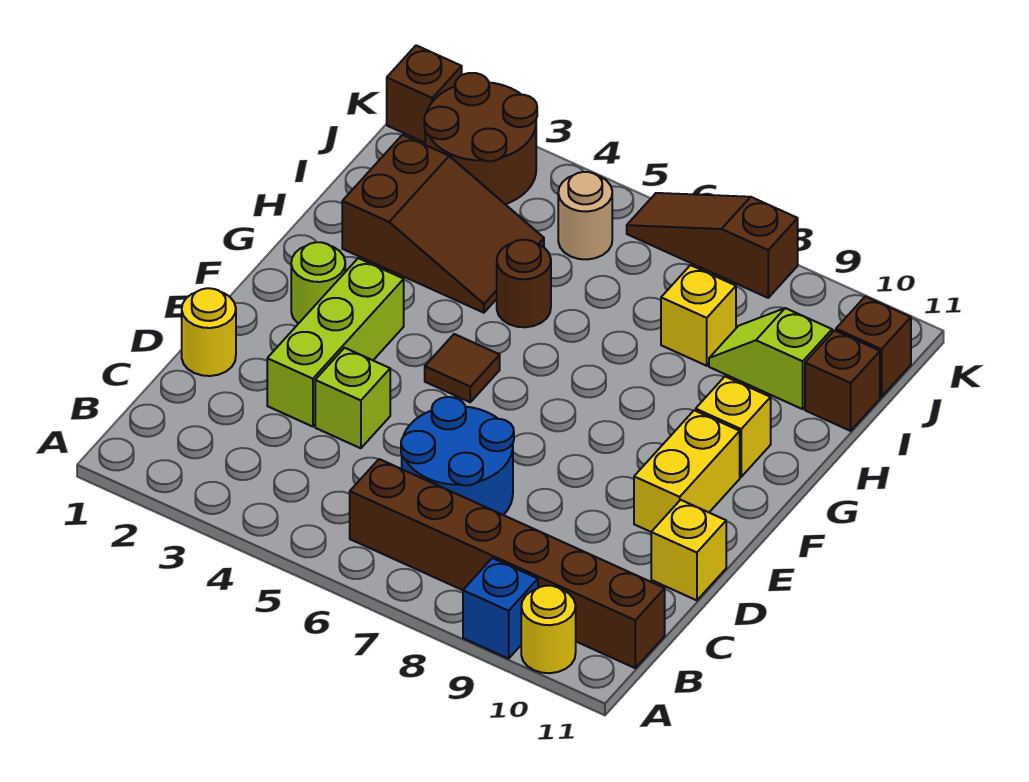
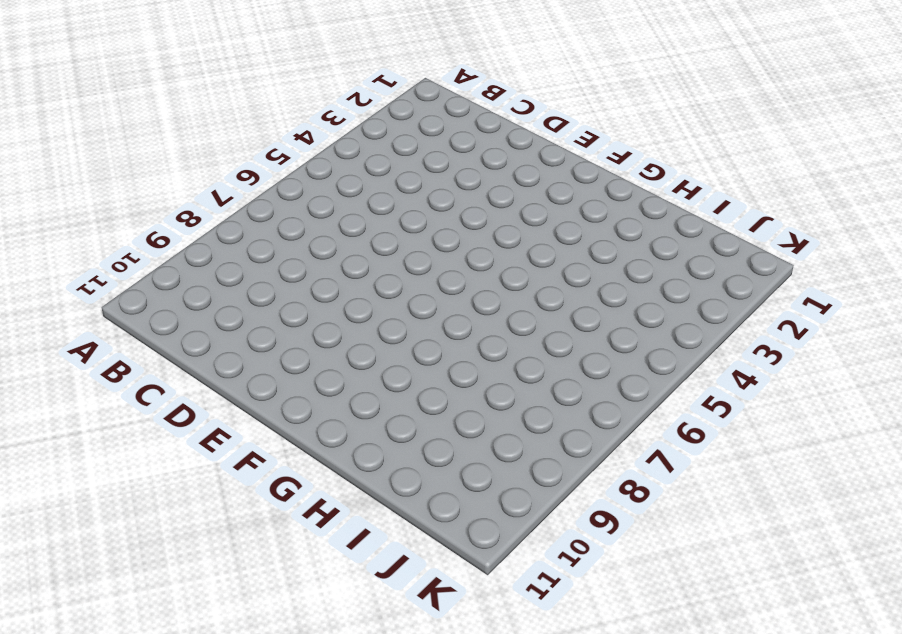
none -> blue brick A9 level 1
none -> yellow round brick A10 level 1
none -> brown brick B6:B11 level 1

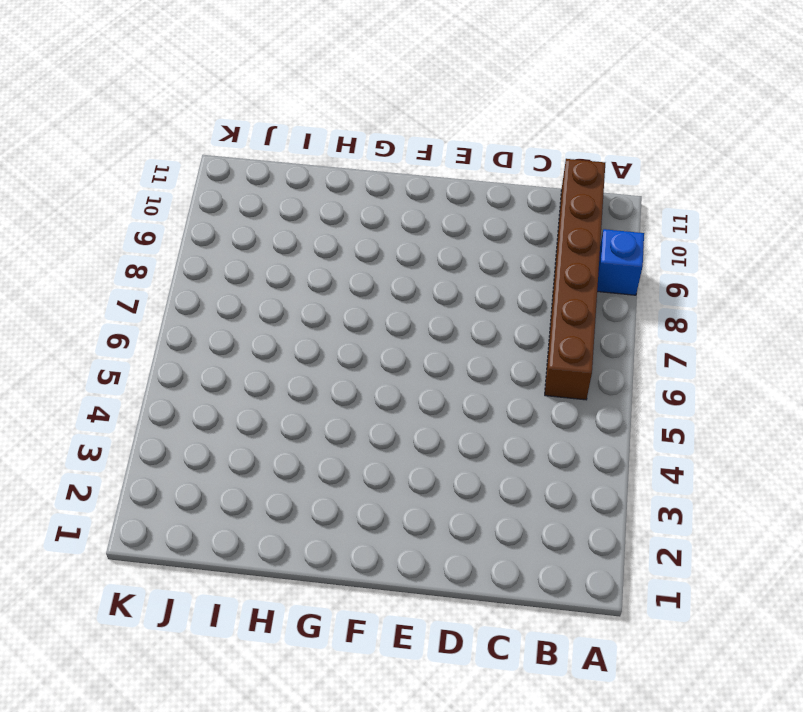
none -> yellow round brick A10 level 1
none -> blue round brick C6:D7 level 1
none -> yellow round brick D1 level 1

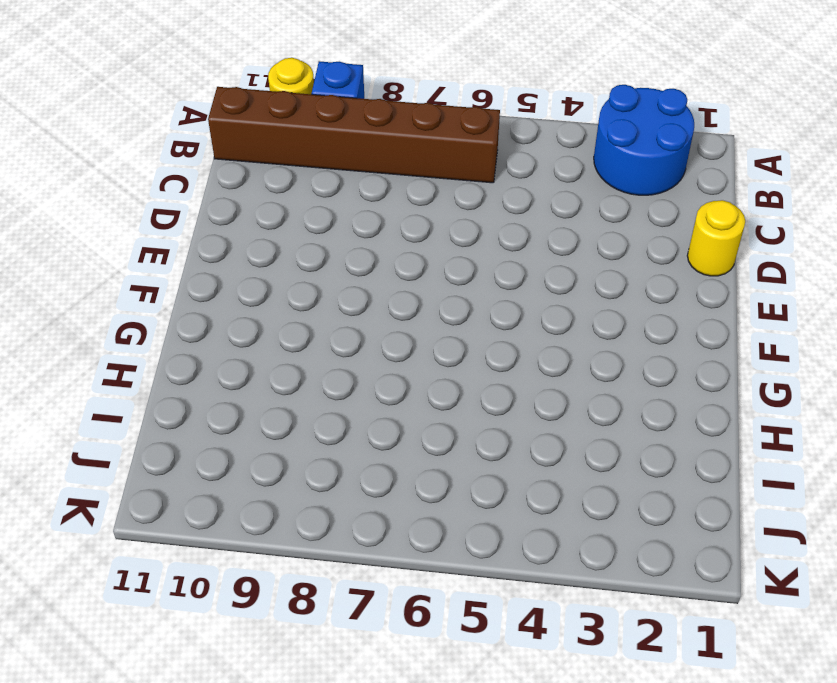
blue round brick A2:B3 level 1 -> blue round brick C6:D7 level 1
none -> lime brick D3:F3 level 1
none -> lime brick D4 level 1
none -> yellow brick D11 level 1

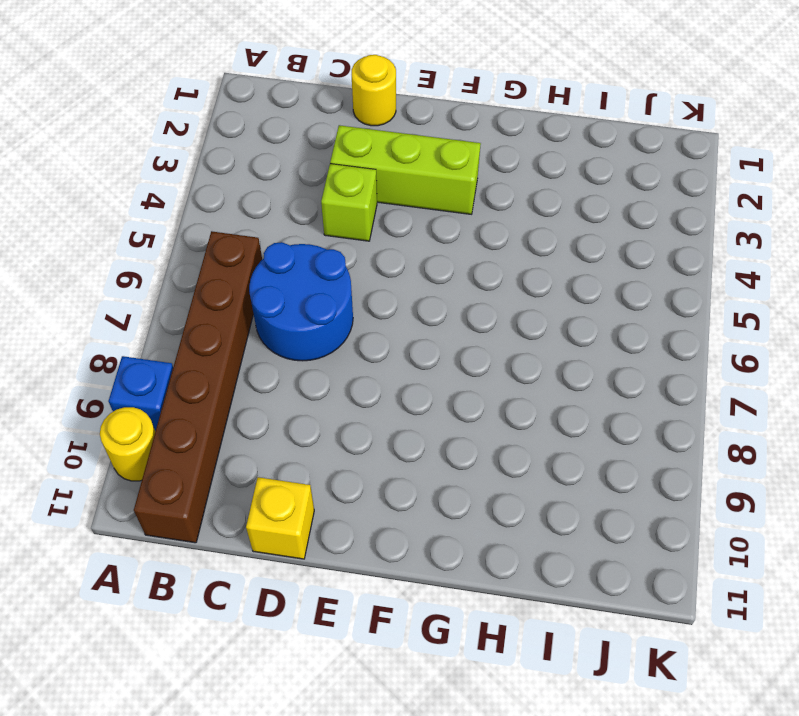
none -> yellow brick E10:F10 level 1
none -> lime round brick F2 level 1
none -> brown tile F5 level 1

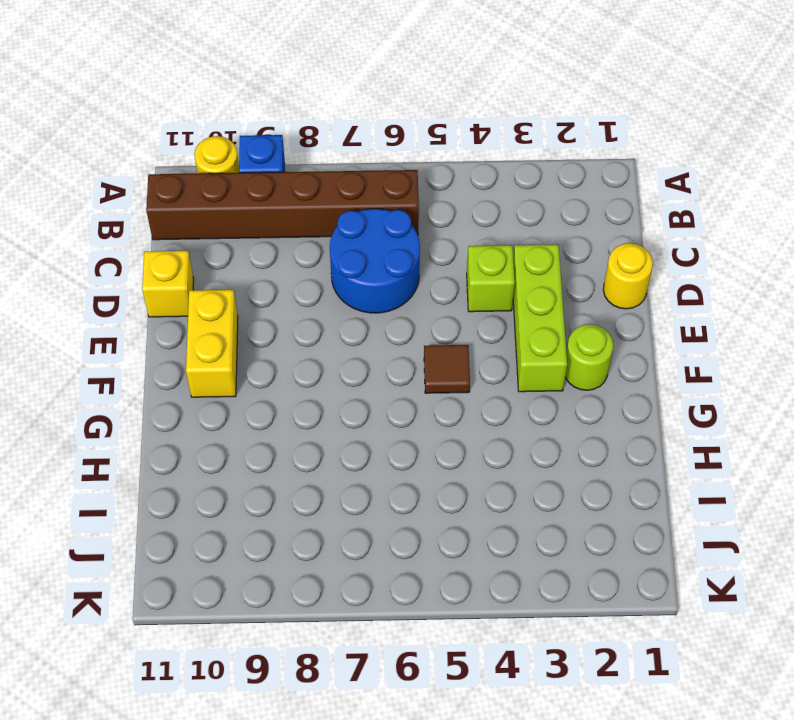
none -> yellow brick G10 level 1
none -> brown slope H2:I4 level 1 top 2
none -> brown round brick H5 level 1

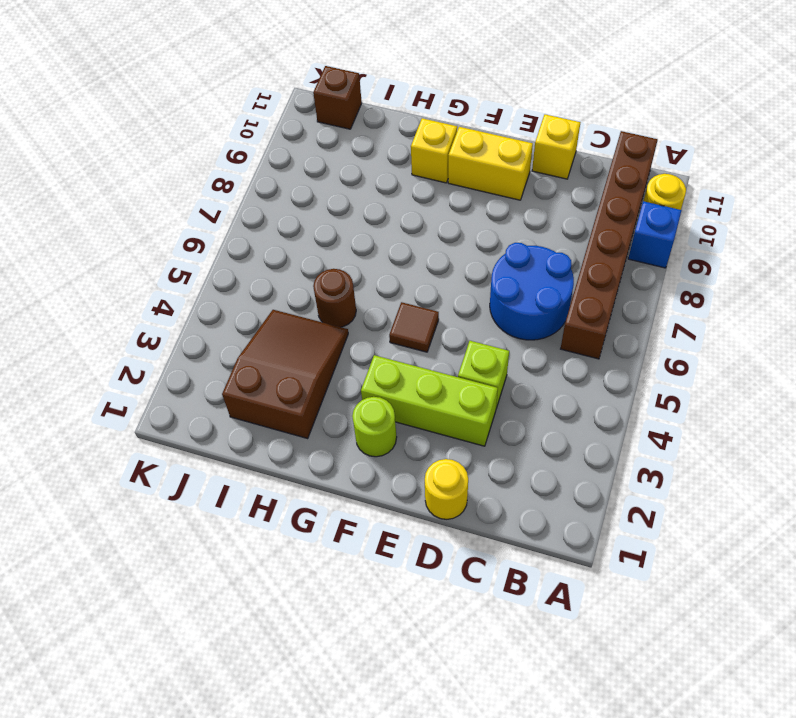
none -> yellow brick I8 level 1
none -> lime slope I9:I10 level 1 top 10
none -> brown brick I11 level 1

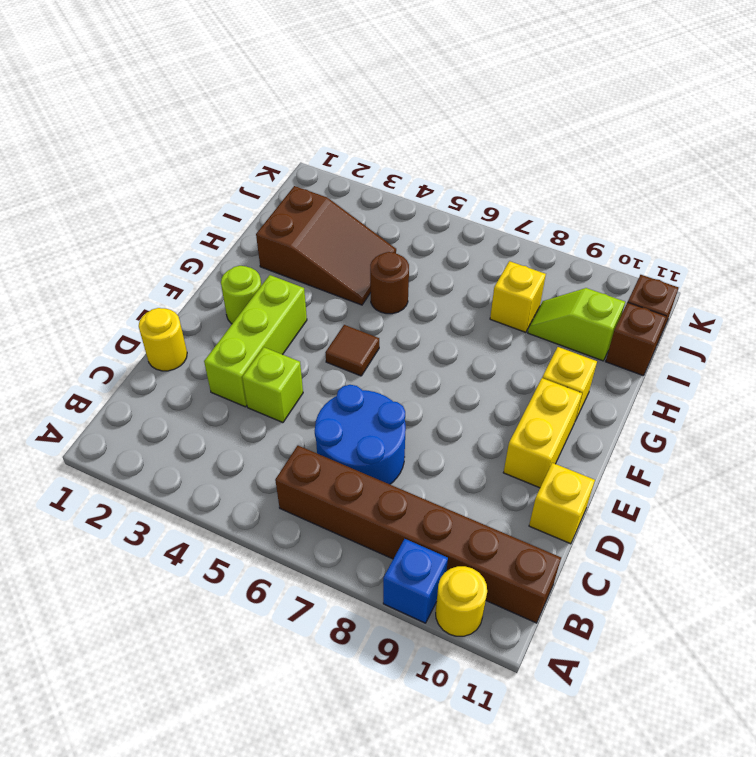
none -> brown round brick J2:K3 level 1
none -> tan round brick J5 level 1
none -> brown brick K1 level 1

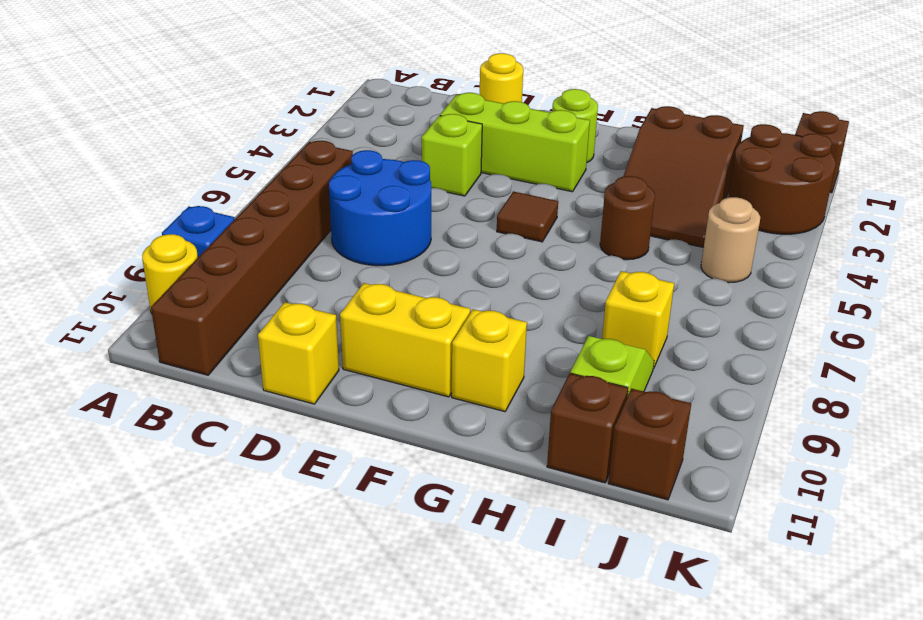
none -> brown slope K6:K8 level 1 top 8

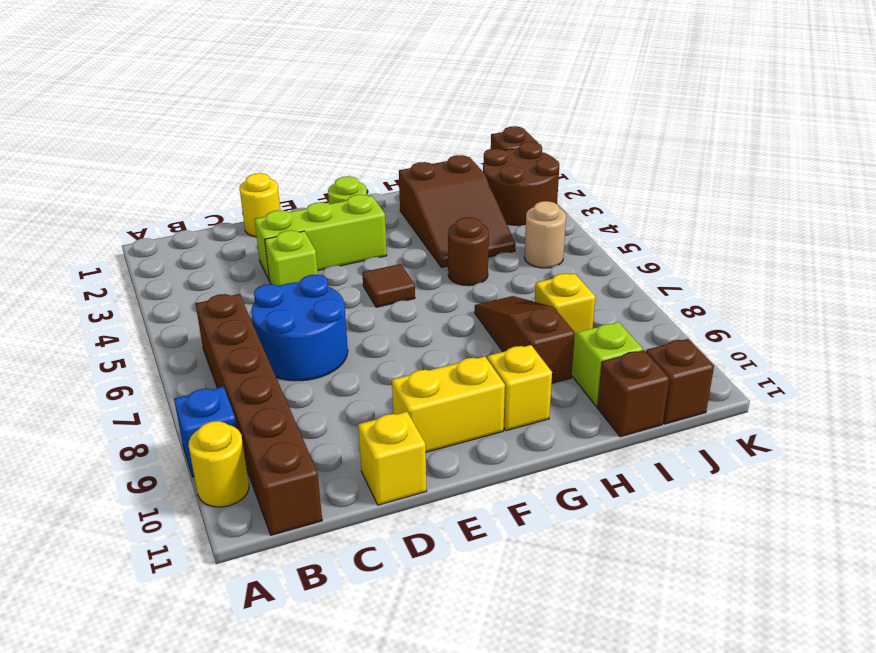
brown slope H7:H9 level 1 top 9 -> brown slope K6:K8 level 1 top 8

